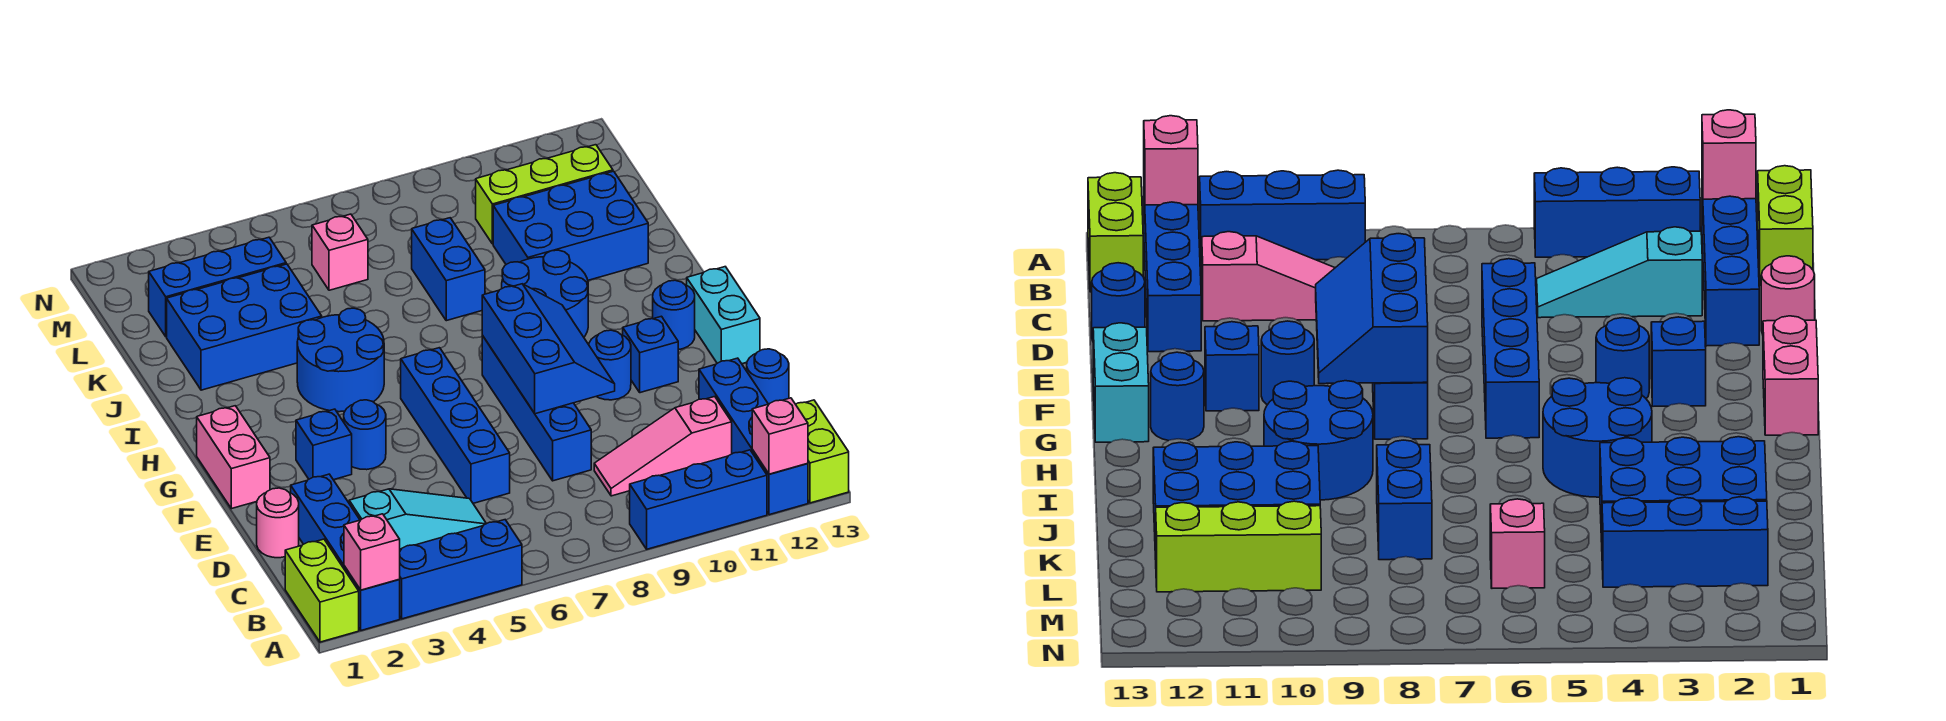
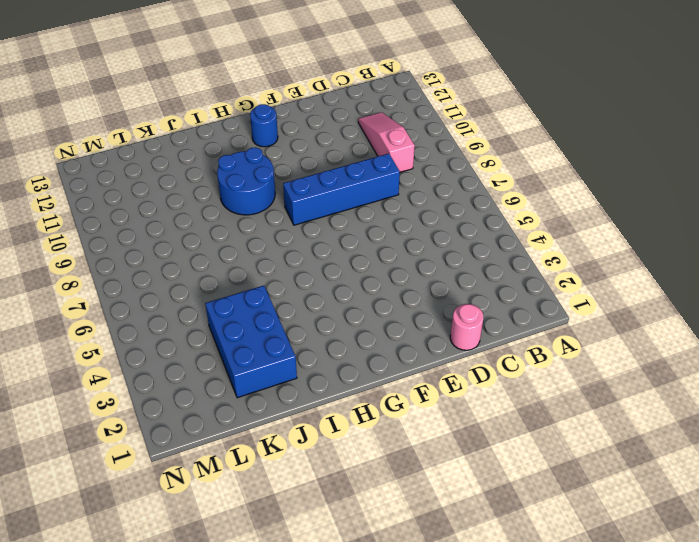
pink slope C9:C11 level 1 top 9 -> pink slope C9:C11 level 1 top 11
none -> lime brick A1:B1 level 1
none -> blue brick A2:D2 level 1
none -> blue brick A3:A5 level 1
none -> blue brick A9:A11 level 1

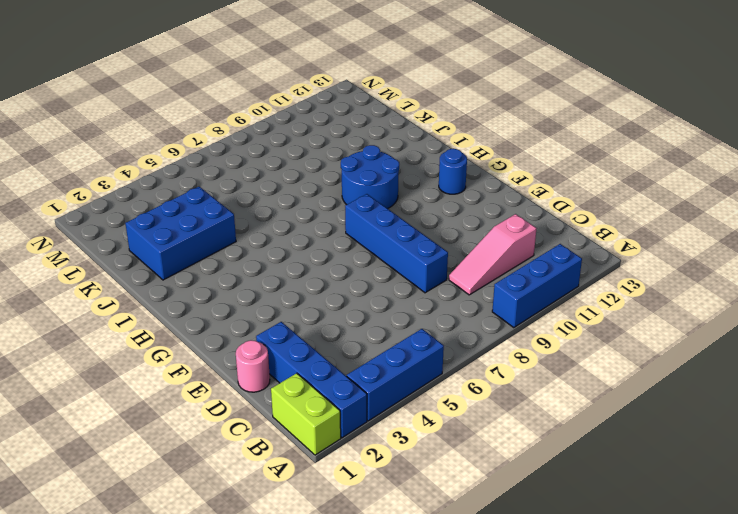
none -> blue brick A12:D12 level 1
none -> lime brick A13:B13 level 1
none -> cyan slope C3:C5 level 1 top 3
none -> blue brick D6:G6 level 1

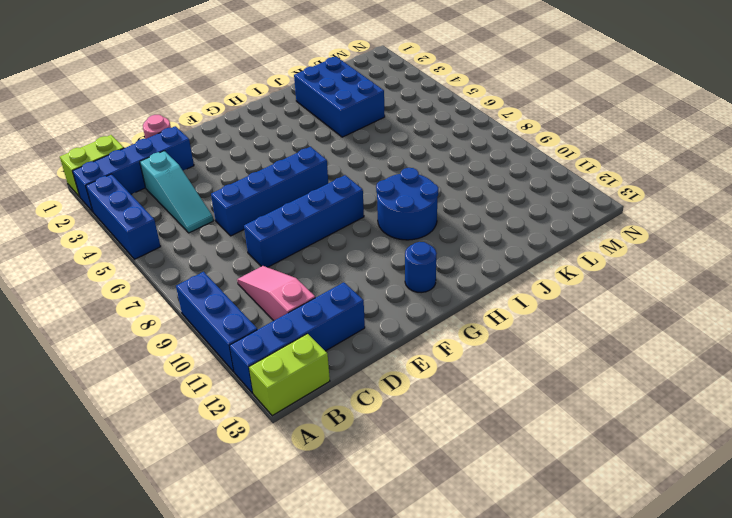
none -> blue round brick D13 level 1
none -> pink brick F1:G1 level 1
none -> blue brick F3 level 1
none -> blue round brick F4 level 1

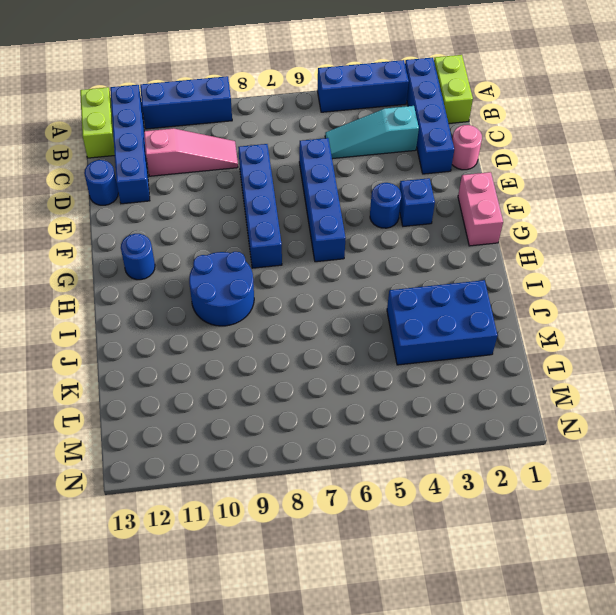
none -> blue round brick F10 level 1
none -> blue brick F11 level 1
none -> cyan brick F13:G13 level 1
none -> blue round brick H4:I5 level 1

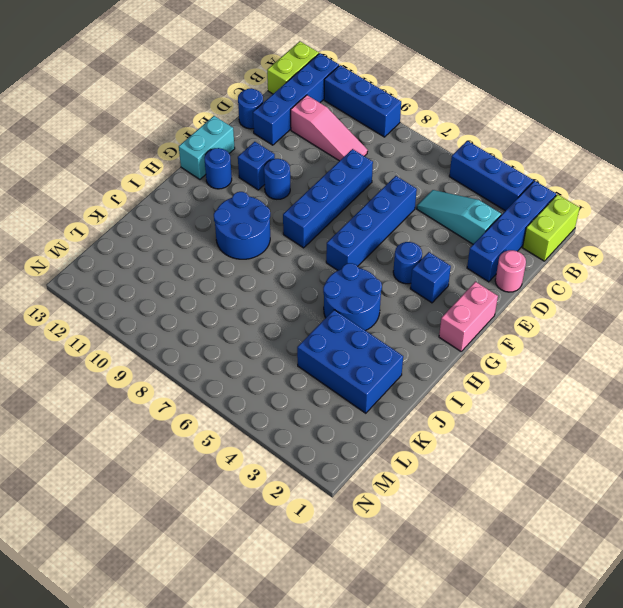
none -> blue brick J8:K8 level 1
none -> blue brick J10:K12 level 1
none -> blue brick L2:L4 level 1
none -> pink brick L6 level 1

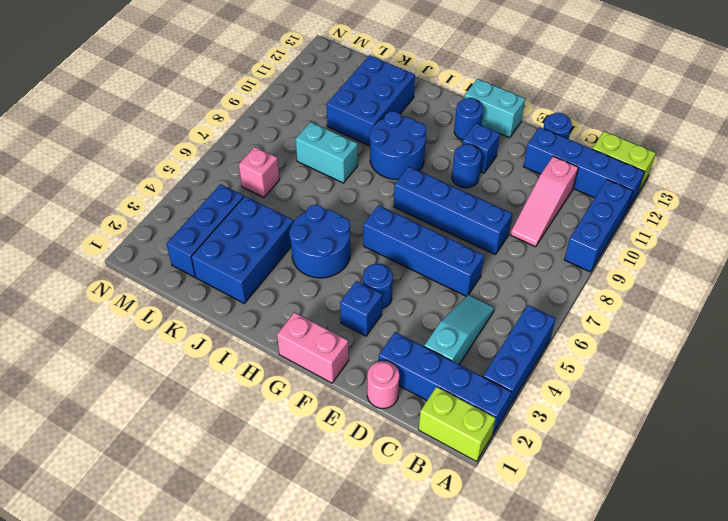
cyan brick J8:K8 level 1 -> blue brick J8:K8 level 1
none -> lime brick L10:L12 level 1
none -> pink brick A2 level 2
none -> pink brick A12 level 2
none -> blue slope E8:G9 level 2 top 8

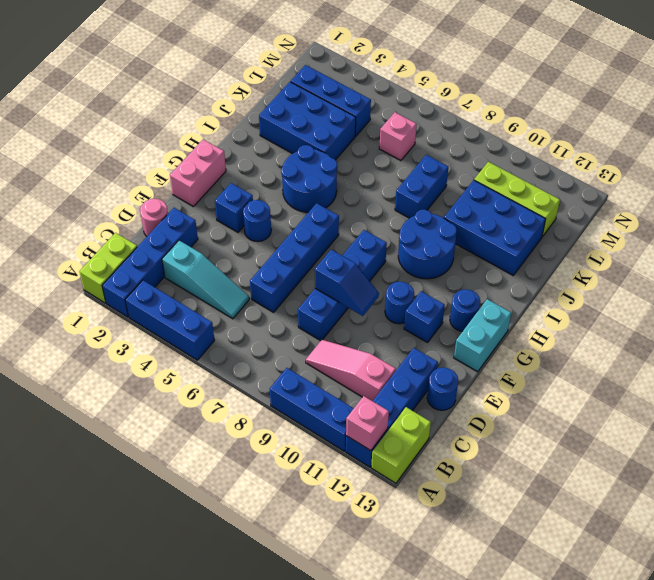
blue slope E8:E9 level 2 top 8 -> blue slope E8:G9 level 2 top 8
none -> pink brick A2 level 2

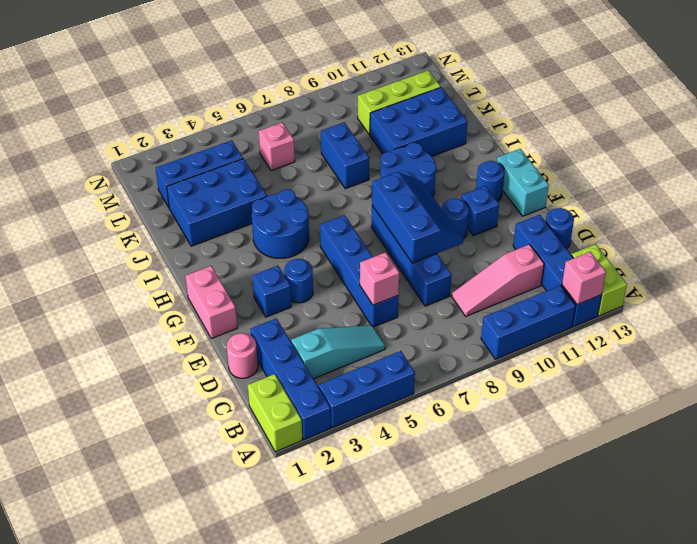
pink brick D6 level 2 -> pink brick A2 level 2

